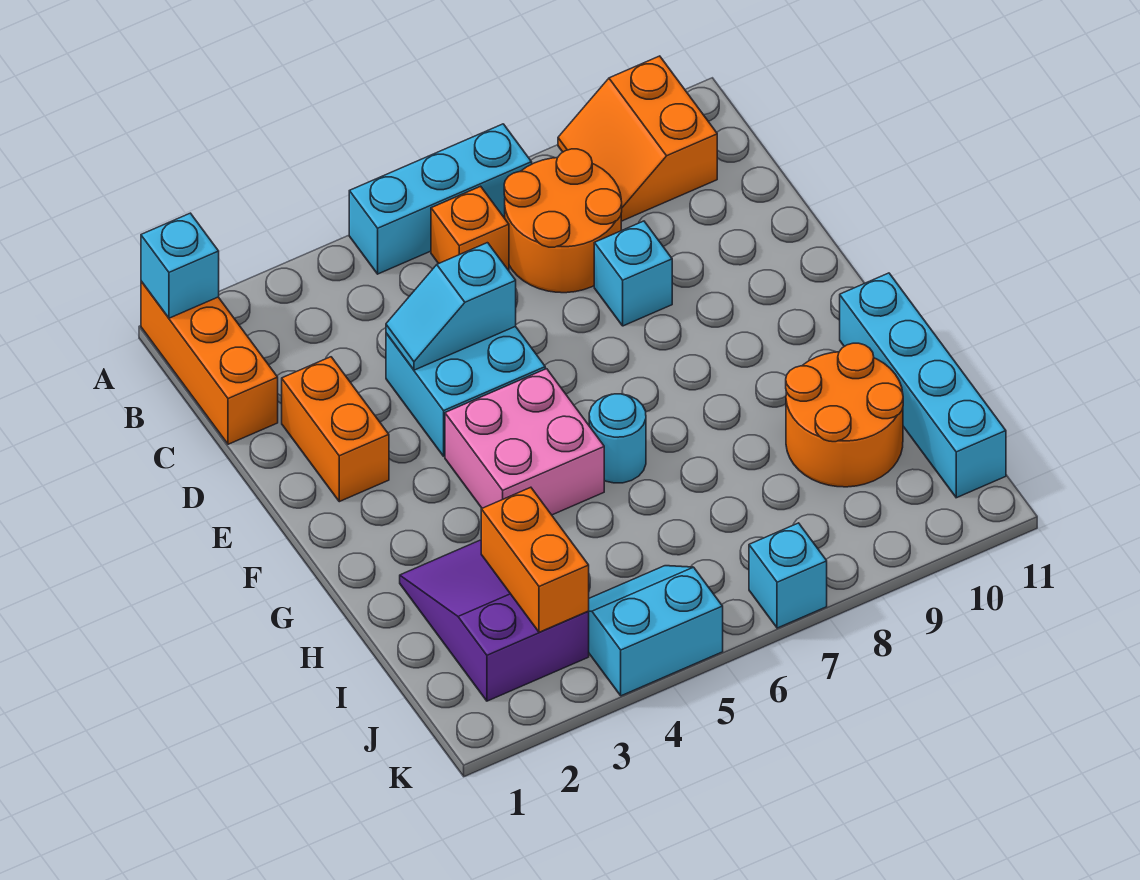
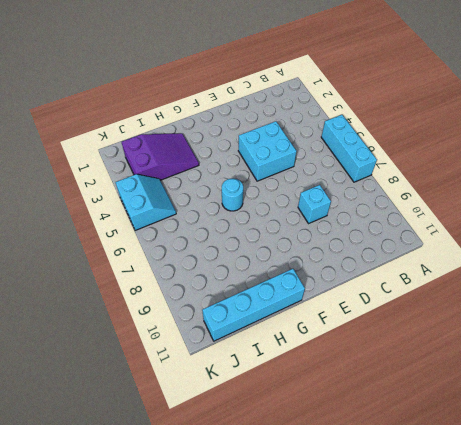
none -> orange brick A1:C1 level 1
none -> orange slope A9:B10 level 1 top 10
none -> orange brick B6 level 1

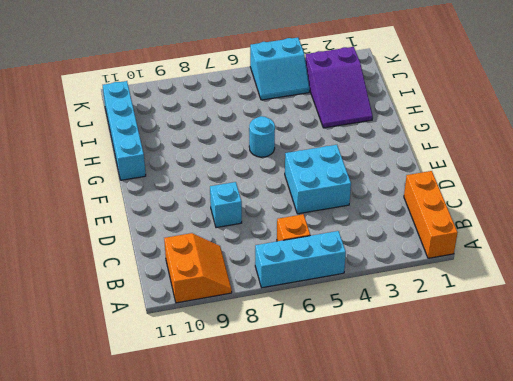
none -> orange round brick B7:C8 level 1
none -> orange brick D2:E2 level 1
none -> pink brick F4:G5 level 1

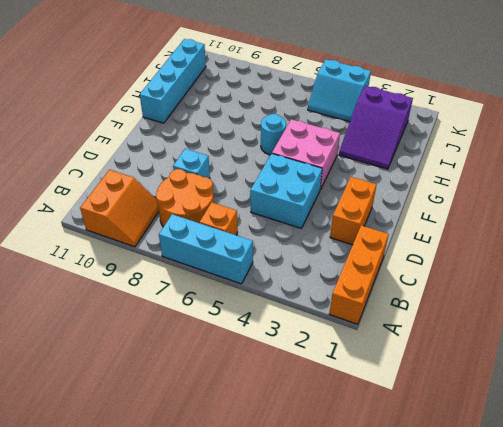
none -> orange round brick H9:I10 level 1
none -> cyan brick K7 level 1
none -> cyan brick A1 level 2

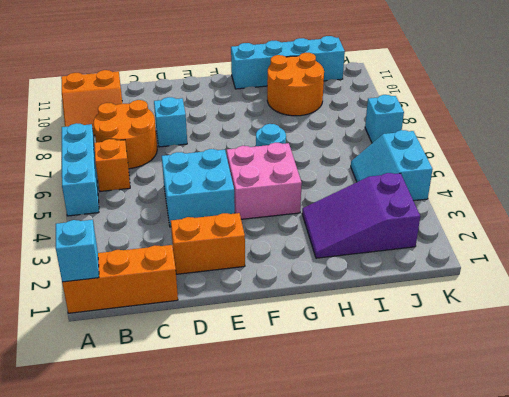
none -> cyan slope D4:D5 level 2 top 5
none -> orange brick I3:J3 level 2

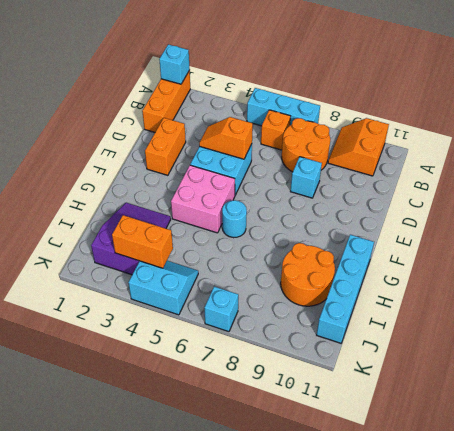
orange slope D4:D5 level 2 top 5 -> cyan slope D4:D5 level 2 top 5
orange brick J3:J4 level 2 -> orange brick I3:J3 level 2

